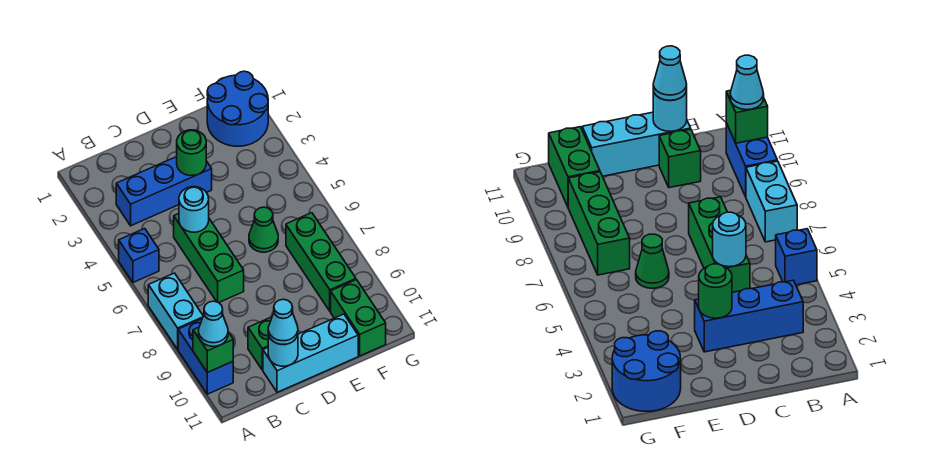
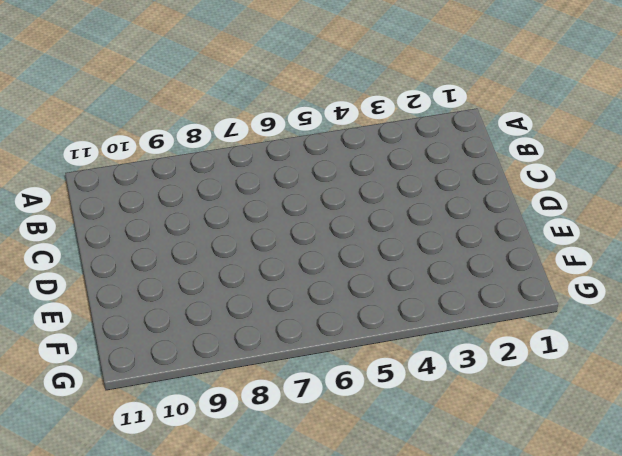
none -> blue brick A5 level 1
none -> cyan brick A7:A8 level 1
none -> blue brick A9:A10 level 1

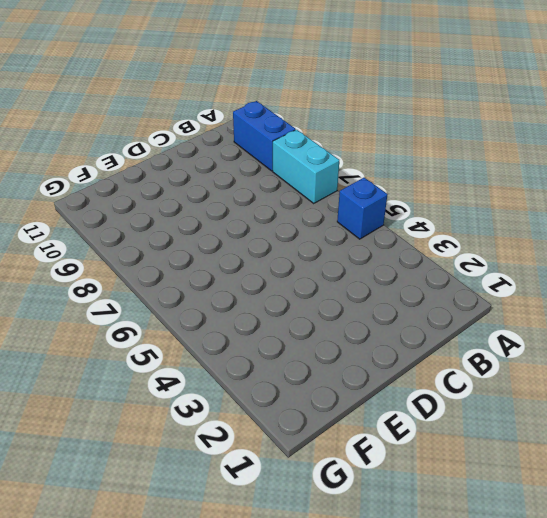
none -> blue brick B3:D3 level 1
none -> green brick C5:C7 level 1
none -> green brick C10 level 1

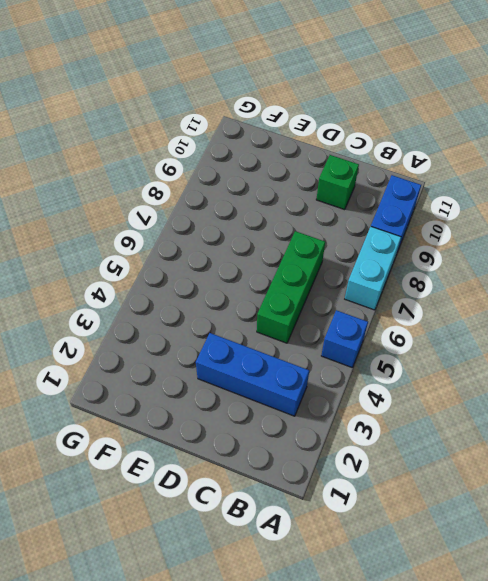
none -> cyan brick C11:E11 level 1
none -> green cone E6 level 1
none -> blue round brick F1:G2 level 1

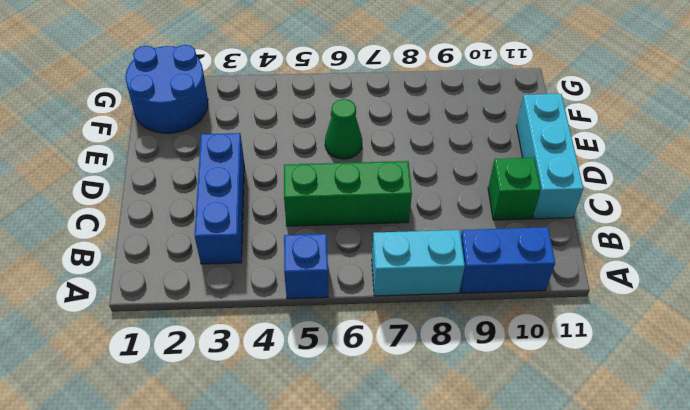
none -> green brick F7:F9 level 1
none -> green brick F10:F11 level 1
none -> green brick A10 level 2

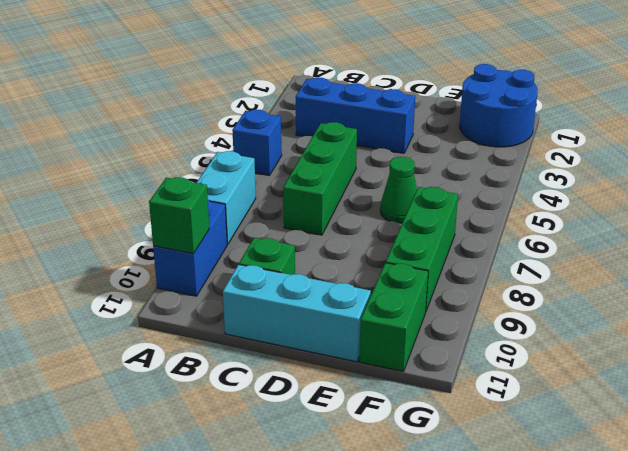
none -> cyan round brick C5 level 2
none -> cyan round brick C11 level 2
none -> green round brick D3 level 2

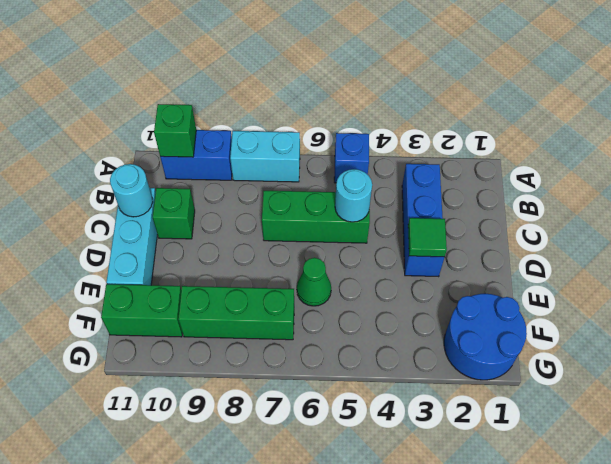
green tile D3 level 2 -> green round brick D3 level 2
none -> cyan cone A10 level 3
none -> cyan cone C11 level 3

